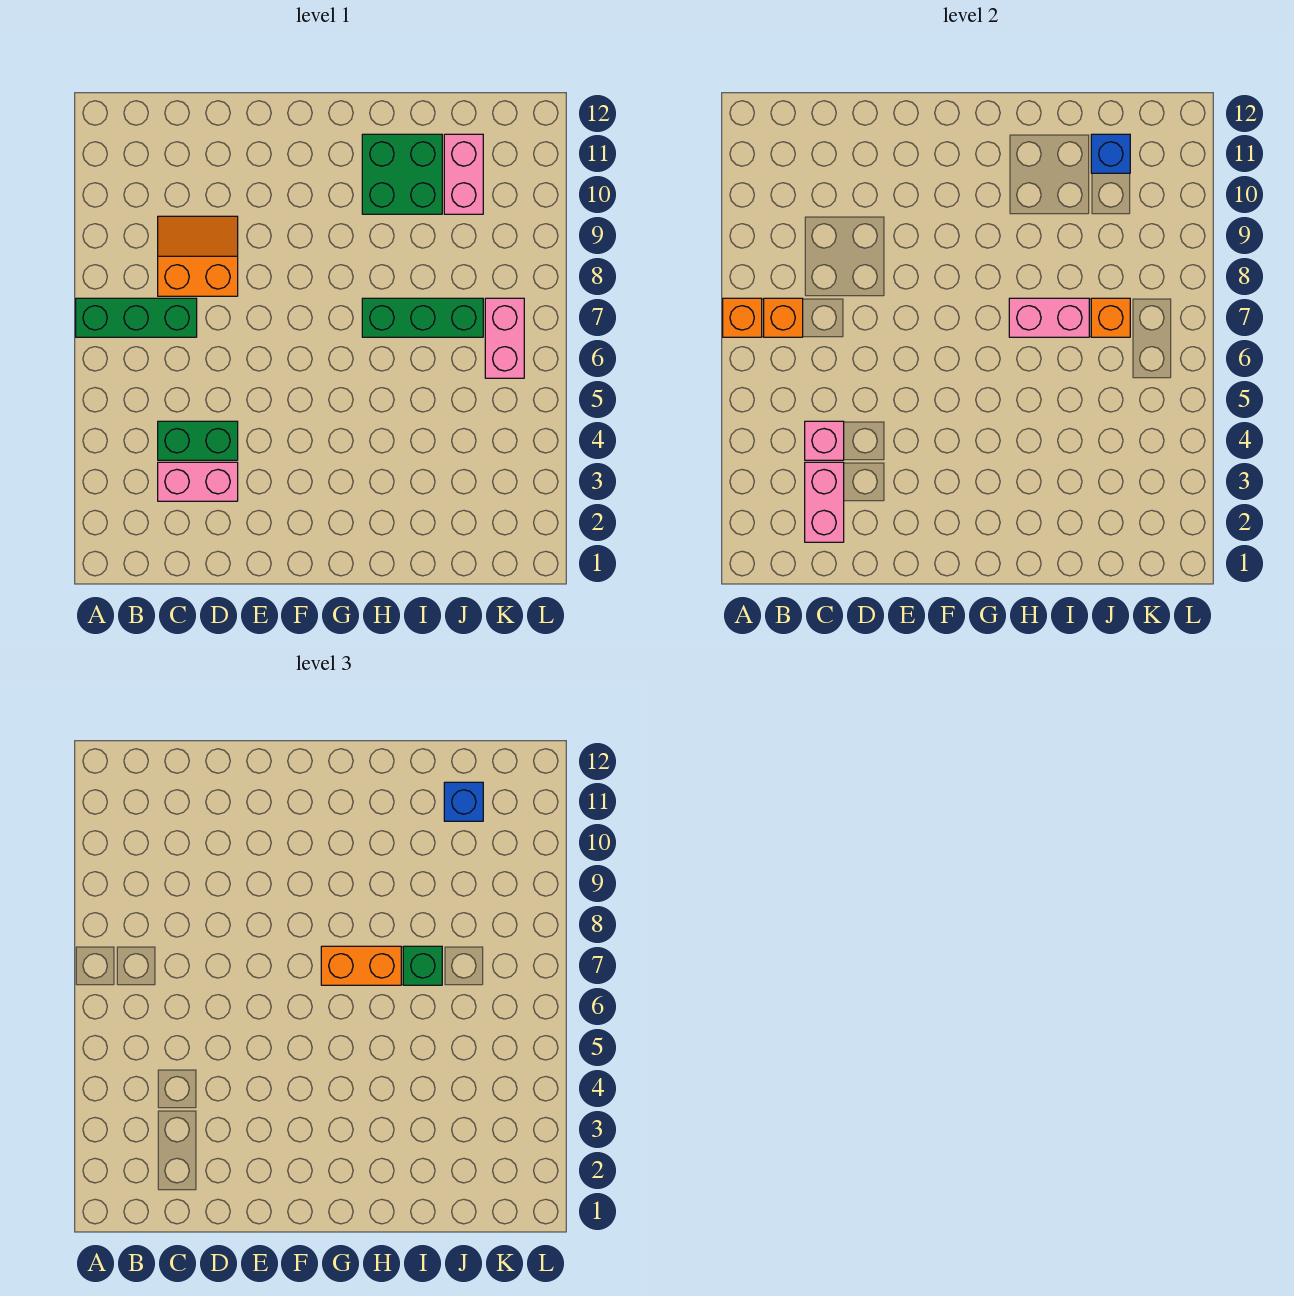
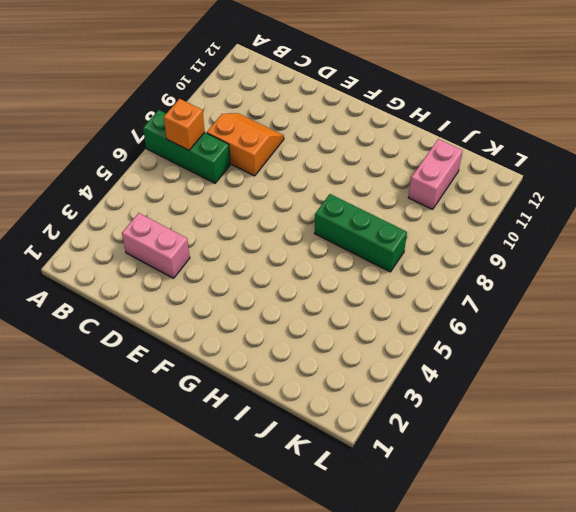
none -> green brick C4:D4 level 1
none -> green brick H10:I11 level 1
none -> pink brick K6:K7 level 1

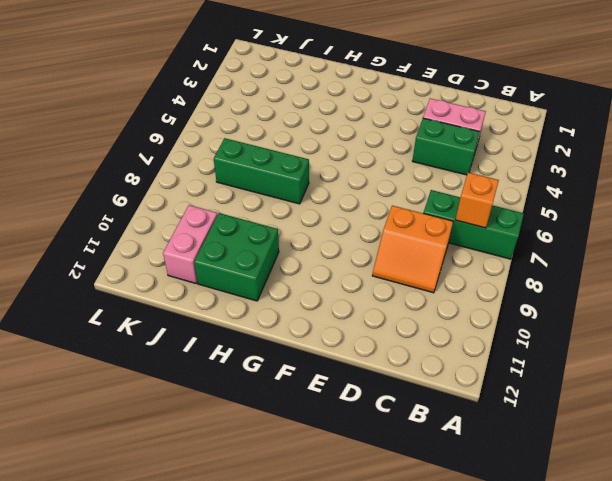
none -> pink brick K6:K7 level 1
none -> orange brick A7 level 2
none -> pink brick C2:C3 level 2

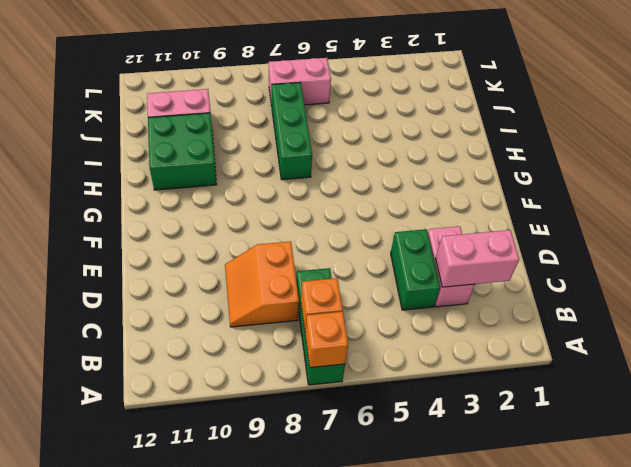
none -> pink brick C4 level 2
none -> pink brick H7:I7 level 2
none -> orange brick J7 level 2

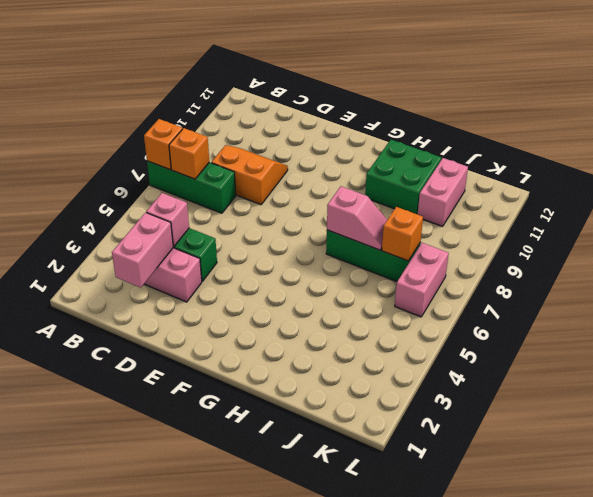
pink slope H7:I7 level 2 top H -> pink brick H7:I7 level 2
none -> blue brick J11 level 2
none -> orange brick G7:H7 level 3
none -> green brick I7 level 3

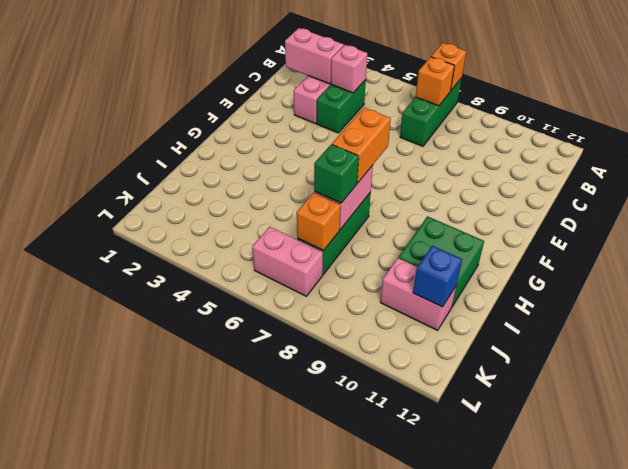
none -> orange slope C8:D9 level 1 top 8
none -> blue brick J11 level 3

